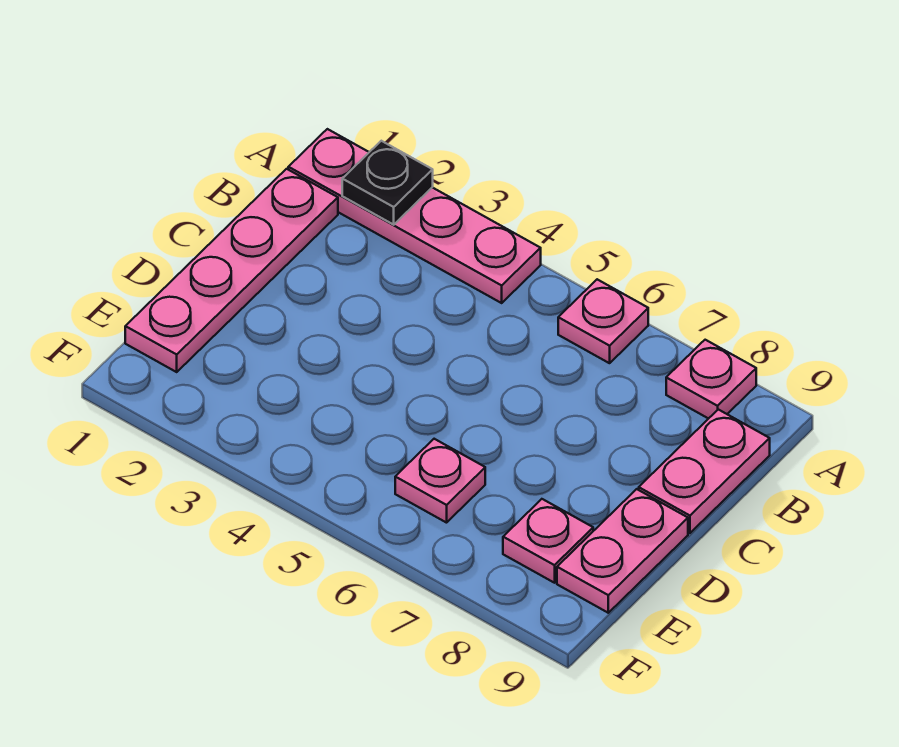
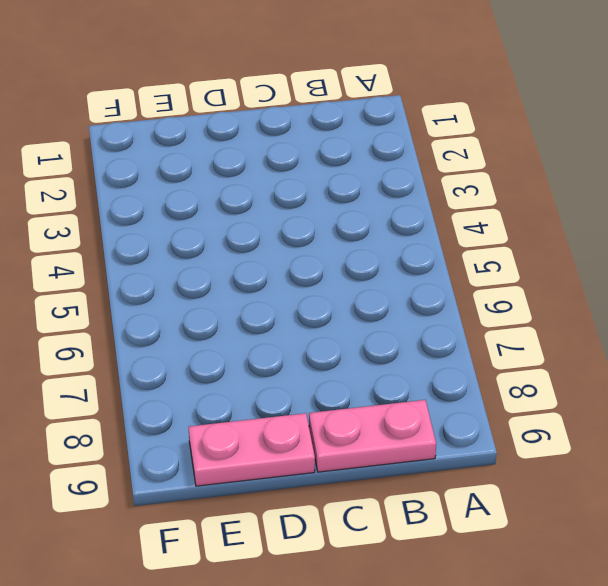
none -> pink plate A1:A4 level 1
none -> pink plate A6 level 1

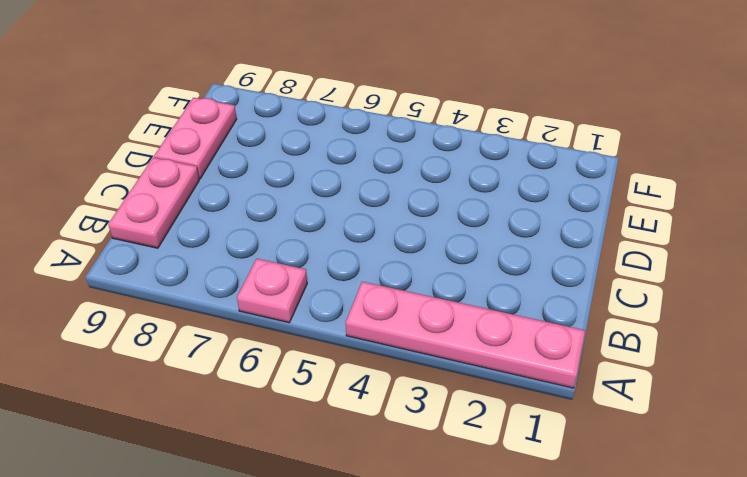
none -> pink plate A8 level 1
none -> pink plate B1:E1 level 1

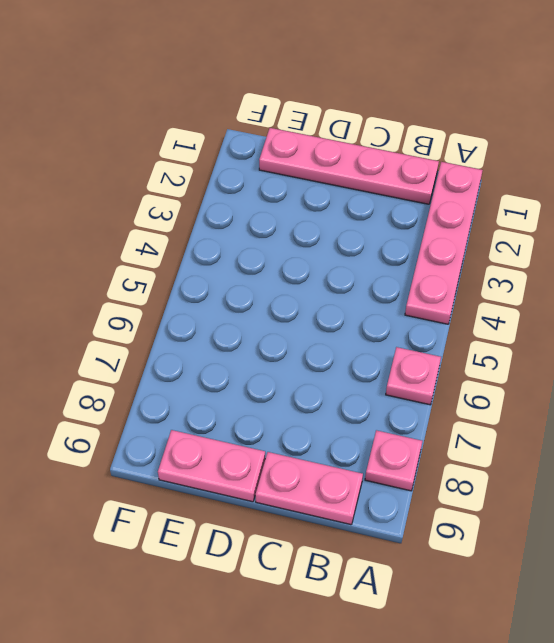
none -> pink plate E6 level 1
none -> pink plate E8 level 1

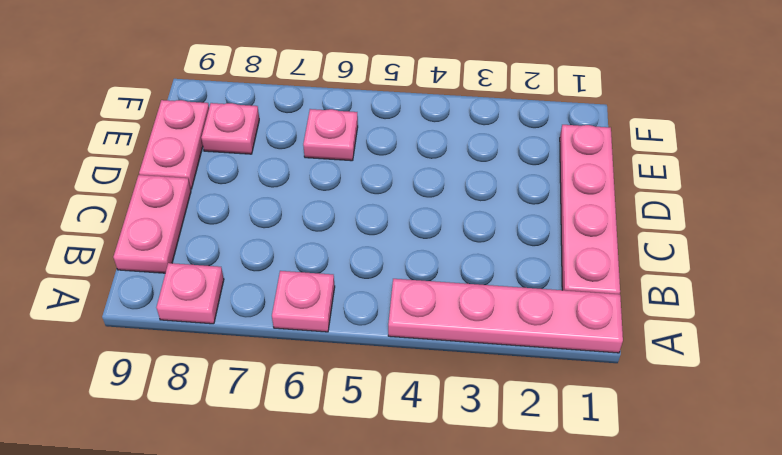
none -> black plate A2 level 2

